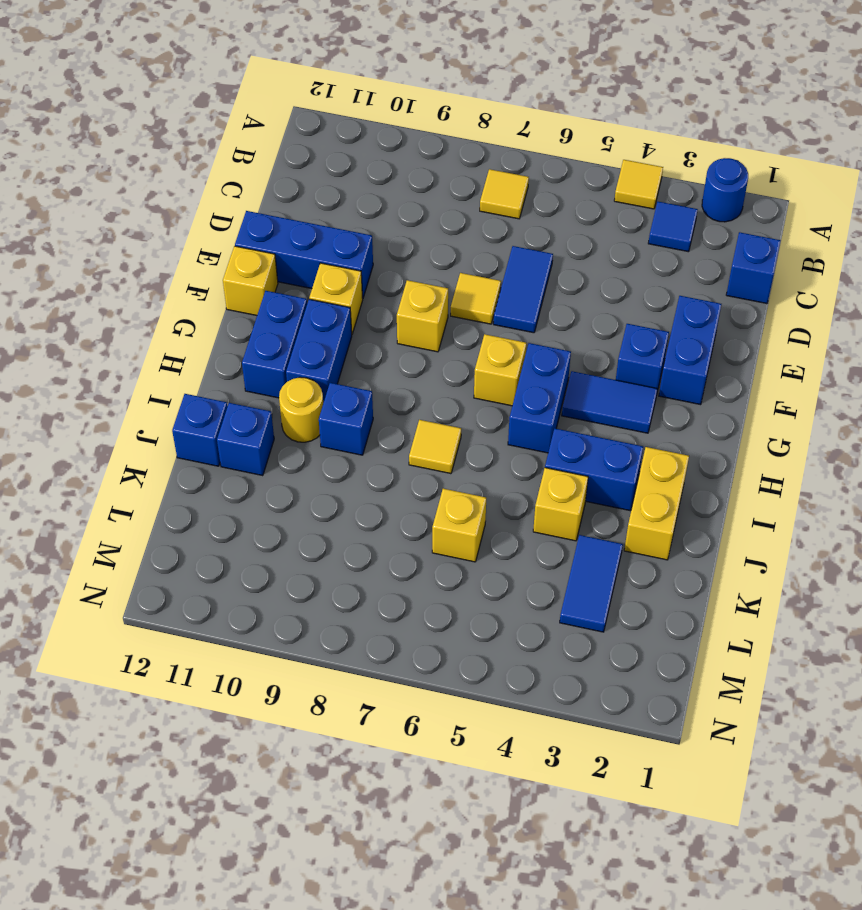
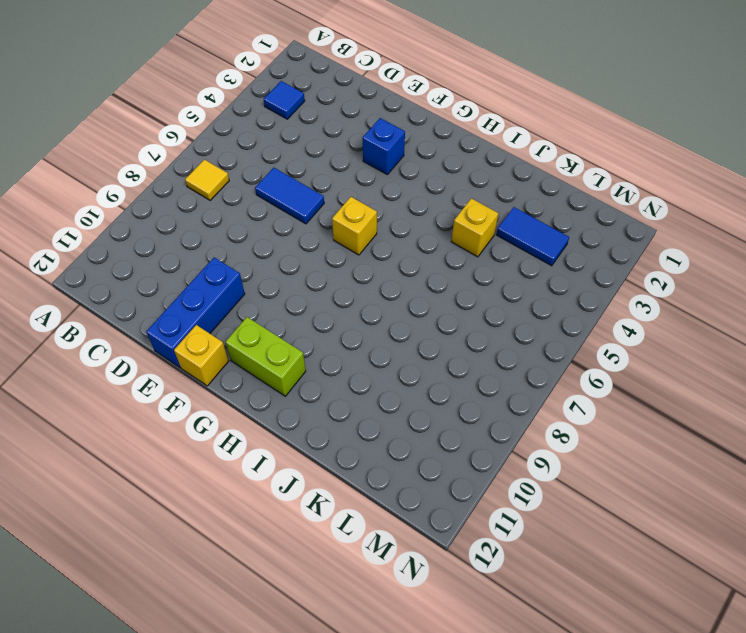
lime brick G11:H11 level 1 -> blue brick G11:H11 level 1
none -> blue round brick A2 level 1
none -> yellow tile A4 level 1
none -> blue brick C1 level 1

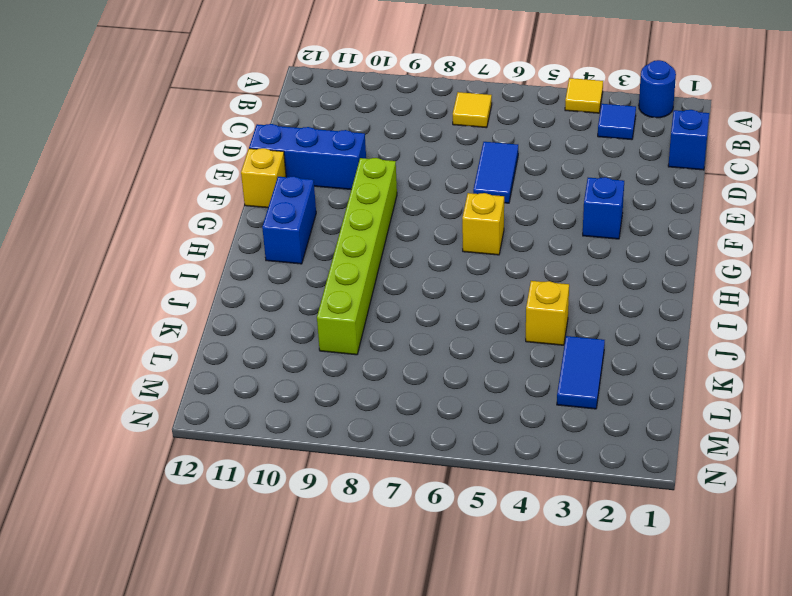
lime brick F9:K9 level 1 -> blue brick I9 level 1
none -> blue brick E2:F2 level 1
none -> yellow tile E7 level 1
none -> yellow brick F8 level 1

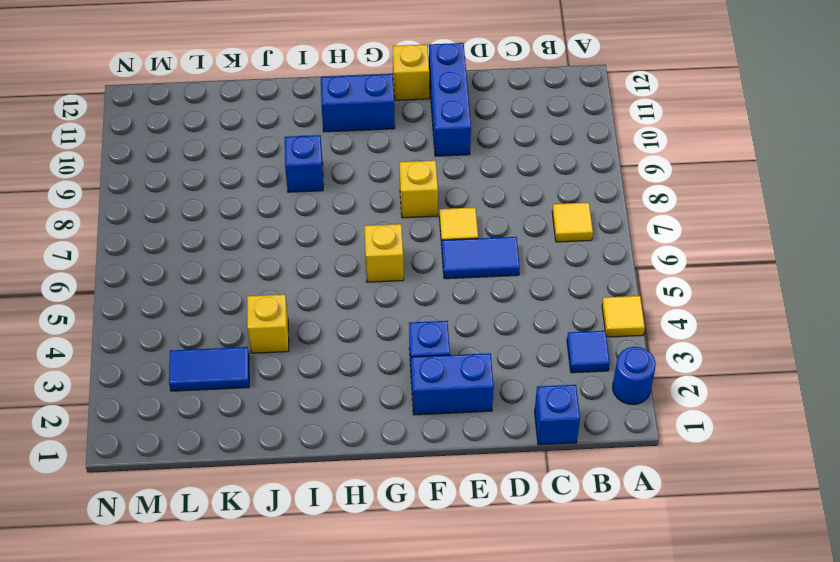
none -> yellow brick F10 level 1
none -> blue tile G3:G4 level 1
none -> blue brick G5:H5 level 1

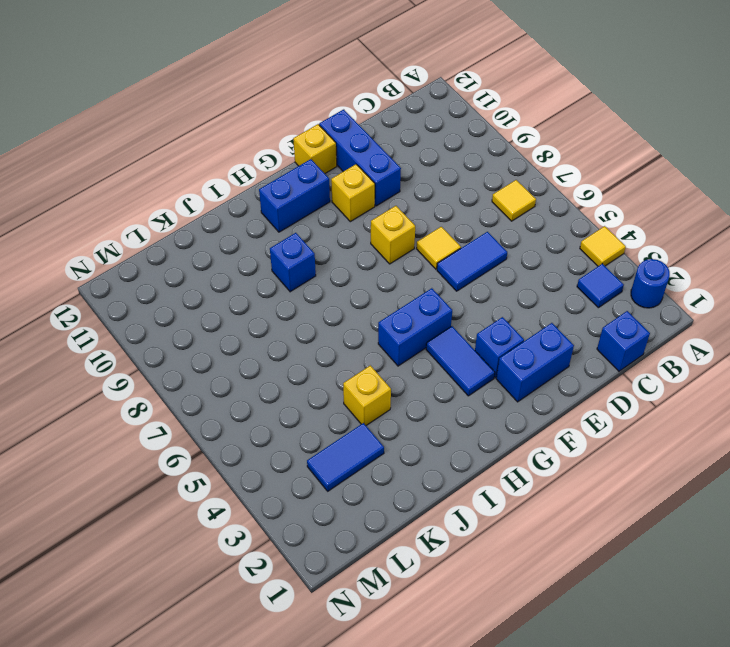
none -> yellow brick G6 level 1
none -> blue brick G10:H10 level 1
none -> yellow brick I2:J2 level 1

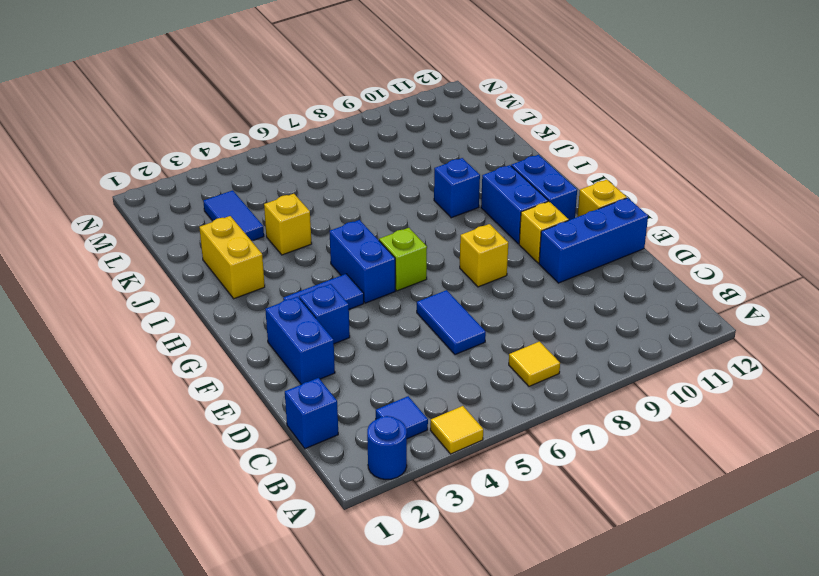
lime brick G6 level 1 -> yellow brick G6 level 1
none -> yellow tile E7 level 1
none -> blue brick I3:I4 level 1
none -> yellow tile I7 level 1

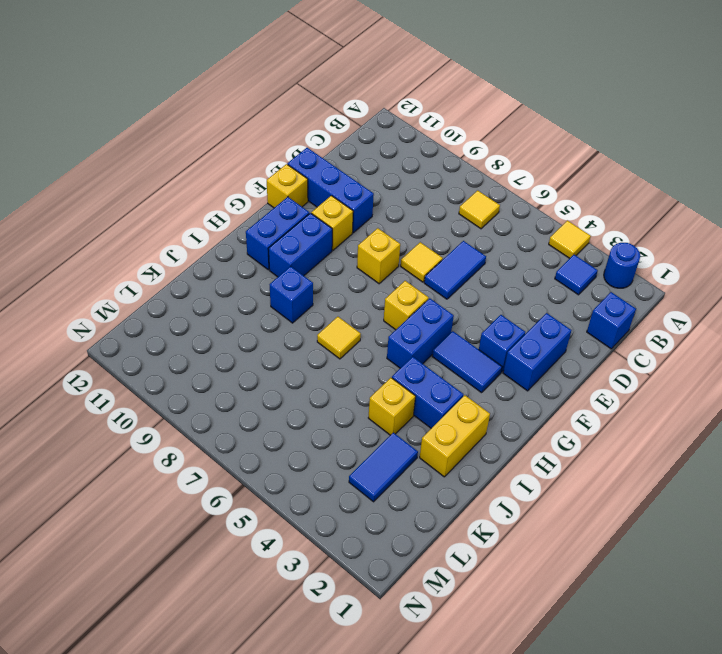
none -> yellow round brick I10 level 1
none -> blue brick J11 level 1
none -> blue brick J12 level 1

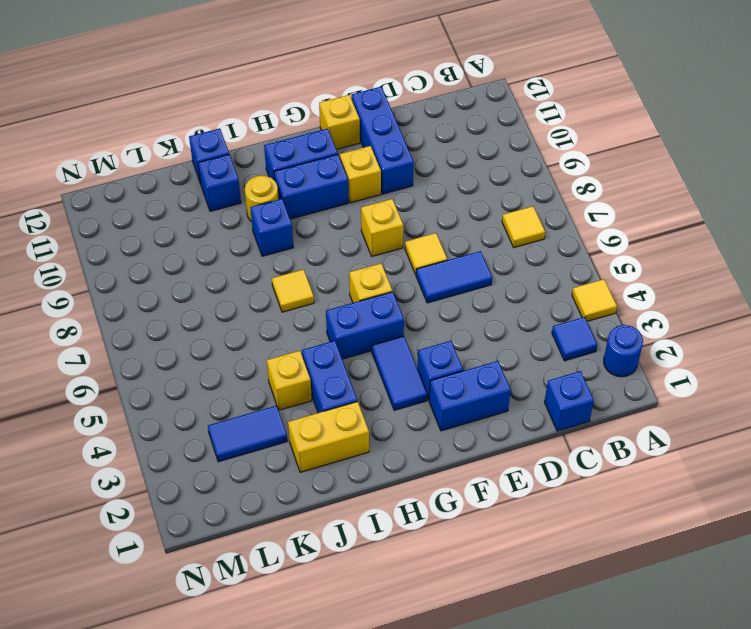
none -> yellow brick K6 level 1

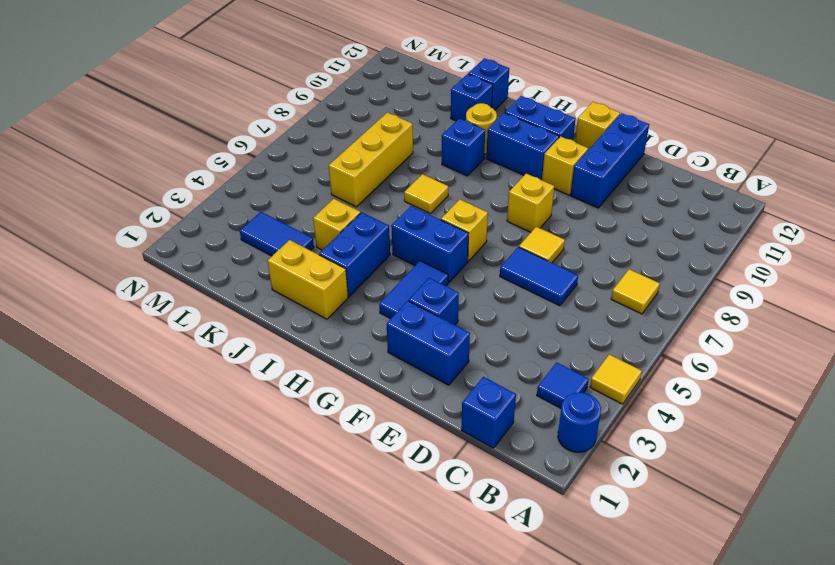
yellow brick K6:K8 level 1 -> yellow brick K6 level 1

